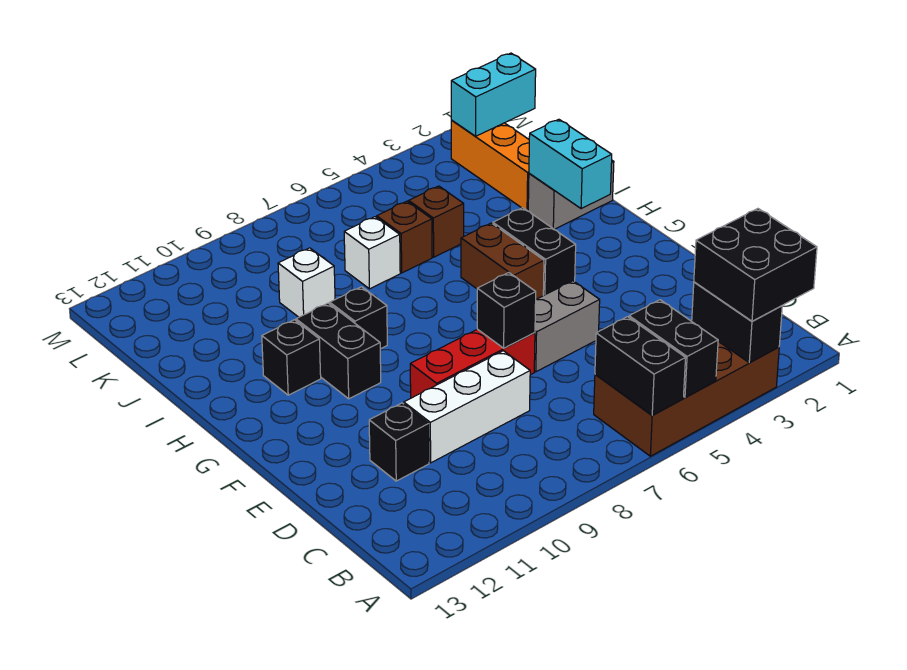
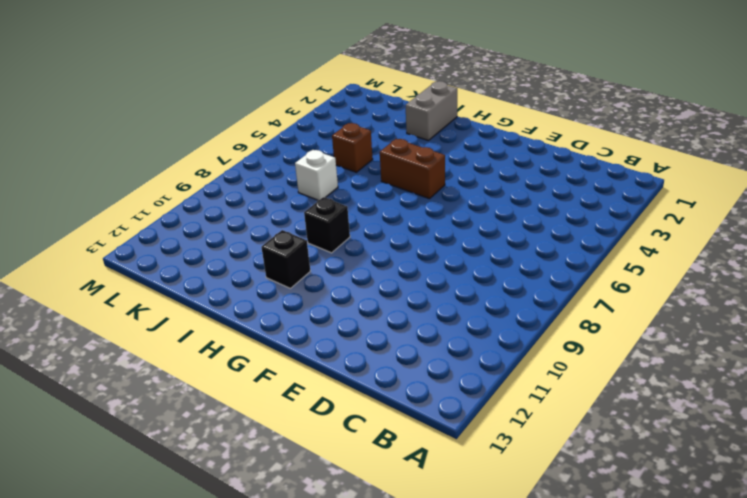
none -> brown brick A3:B6 level 1
none -> white brick D8:D10 level 1
none -> black brick D11 level 1

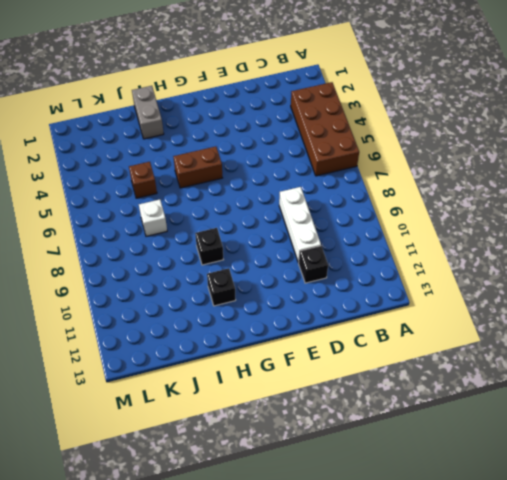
none -> grey brick E5:E6 level 1
none -> red brick E7:E9 level 1
none -> black brick G4:H4 level 1

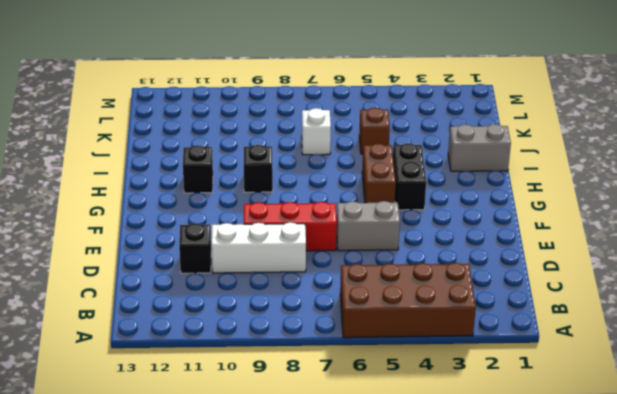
none -> black brick G10:H10 level 1
none -> orange brick J2:L2 level 1
none -> brown brick J6 level 1

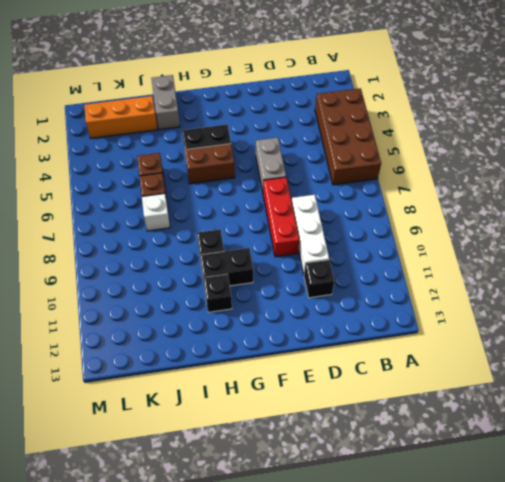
none -> white brick J9 level 1
none -> black brick A3:B3 level 2
none -> black brick A5:B5 level 2

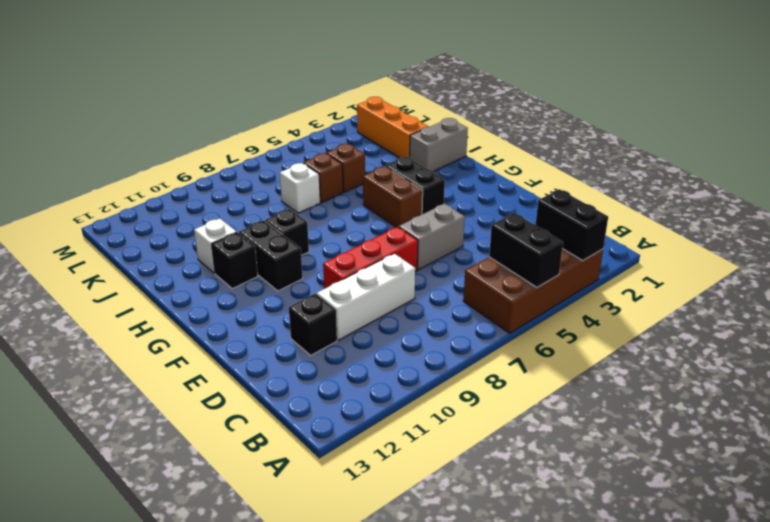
white brick I11 level 1 -> white brick J9 level 1
none -> black brick A6:B6 level 2
none -> black brick E7 level 2
none -> cyan brick H2:I2 level 2

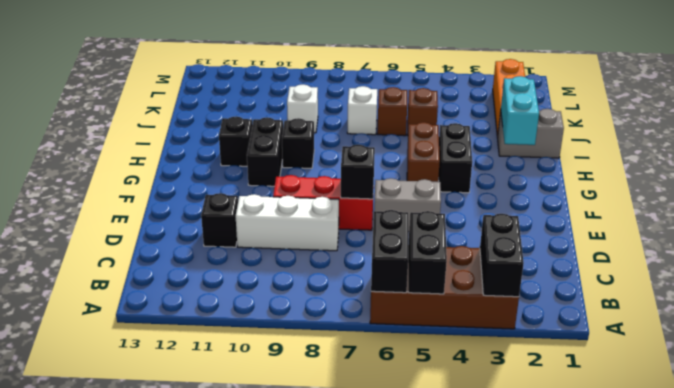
none -> cyan brick L1:L2 level 2
none -> black brick A2:B3 level 3

